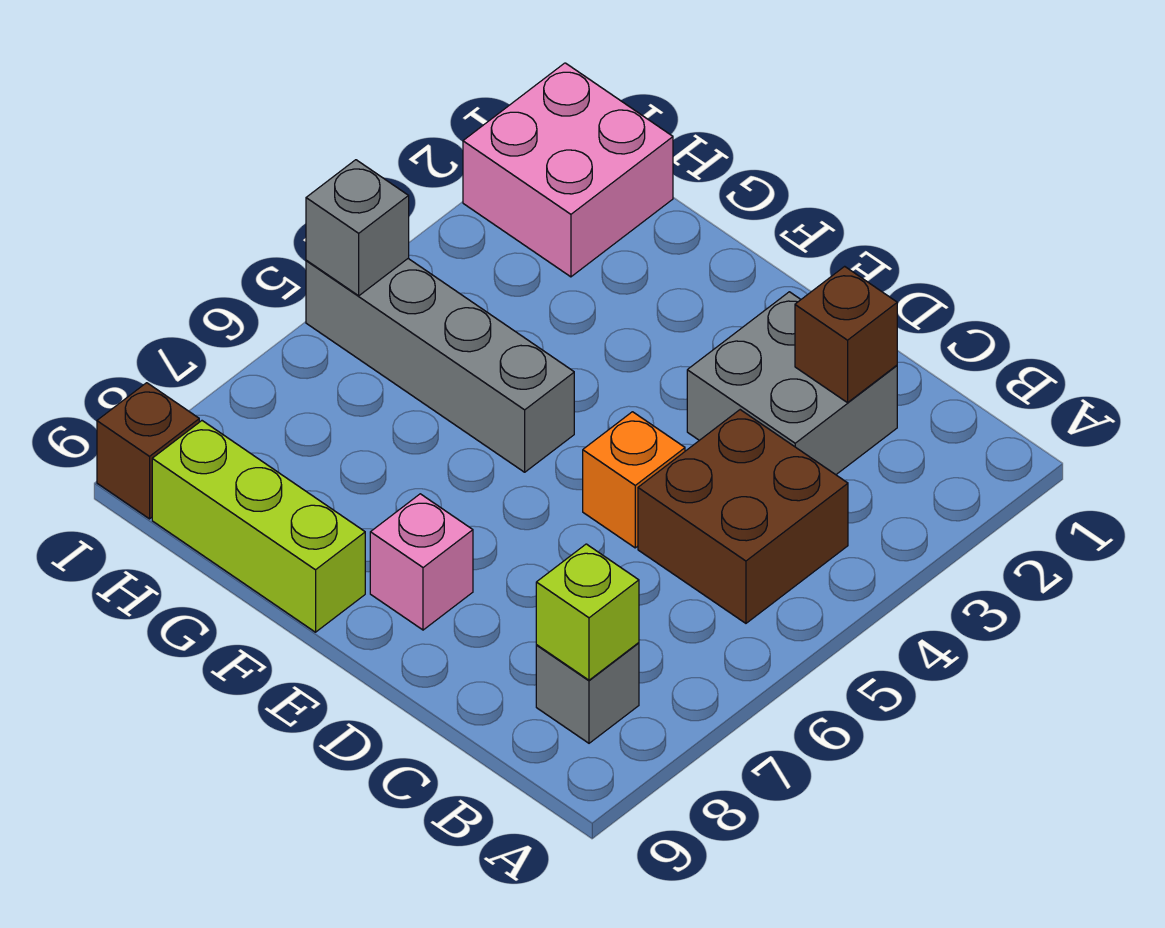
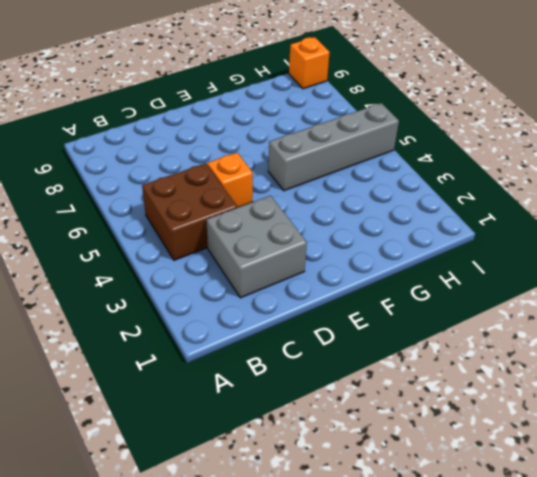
orange brick I9 level 1 -> brown brick I9 level 1
none -> grey brick B8 level 1
none -> pink brick E8 level 1
none -> lime brick F9:H9 level 1

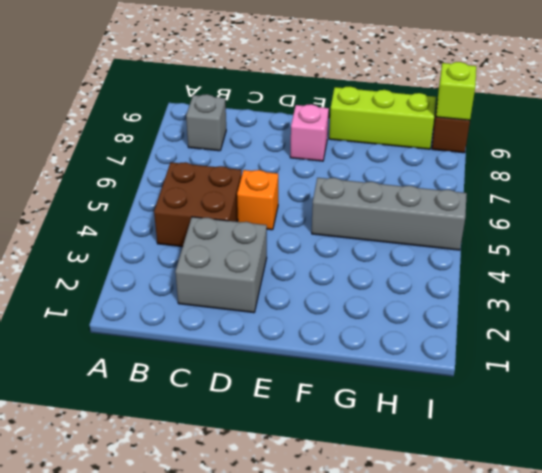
lime brick I9 level 2 -> lime brick B8 level 2
none -> pink brick H1:I2 level 1
none -> brown brick C2 level 2
none -> grey brick I5 level 2

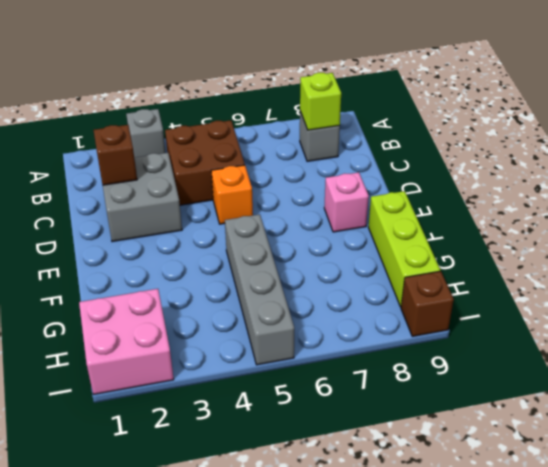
grey brick A3 level 1 -> grey brick I5 level 2

